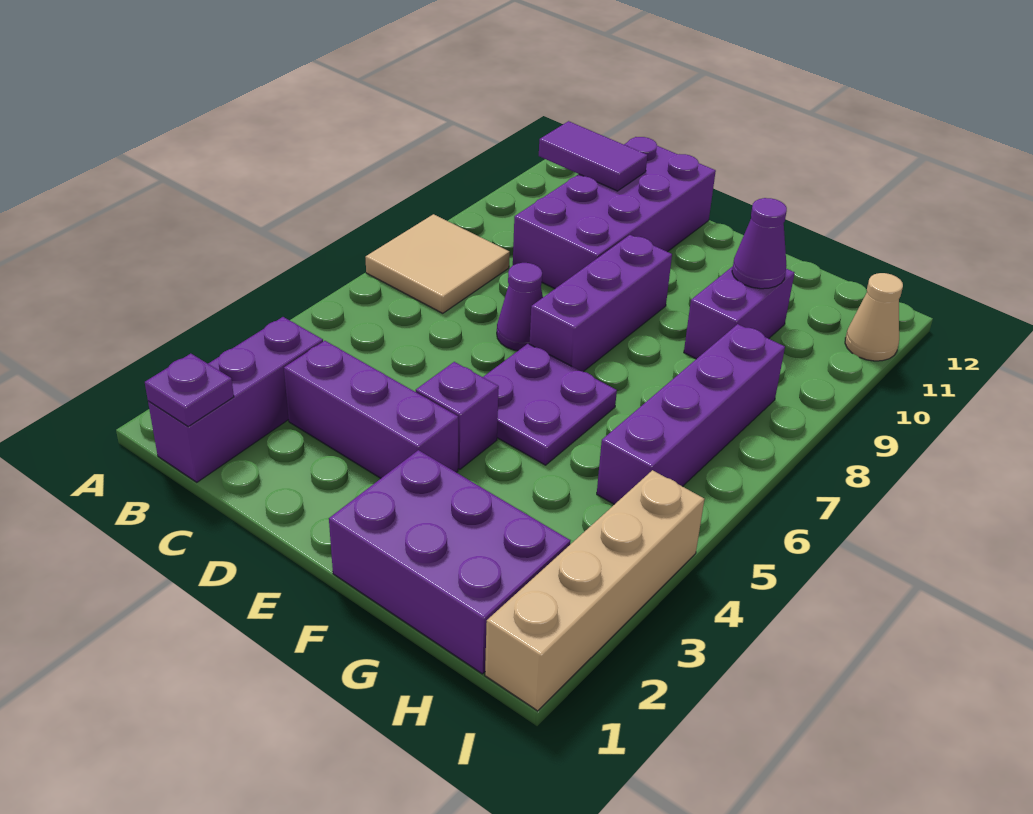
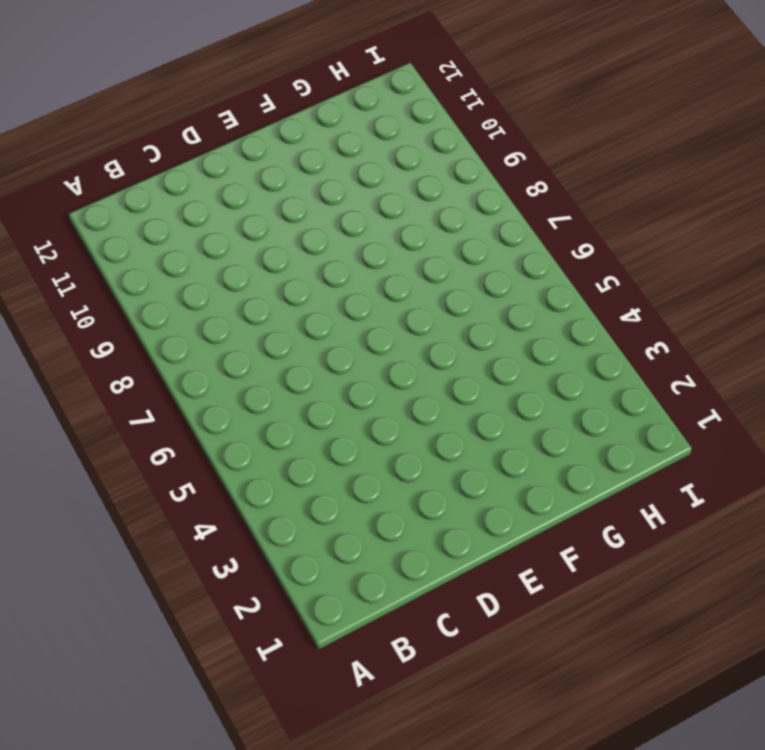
none -> tan tile A7:B8 level 1
none -> purple brick B1:B3 level 1
none -> purple brick C3:E3 level 1

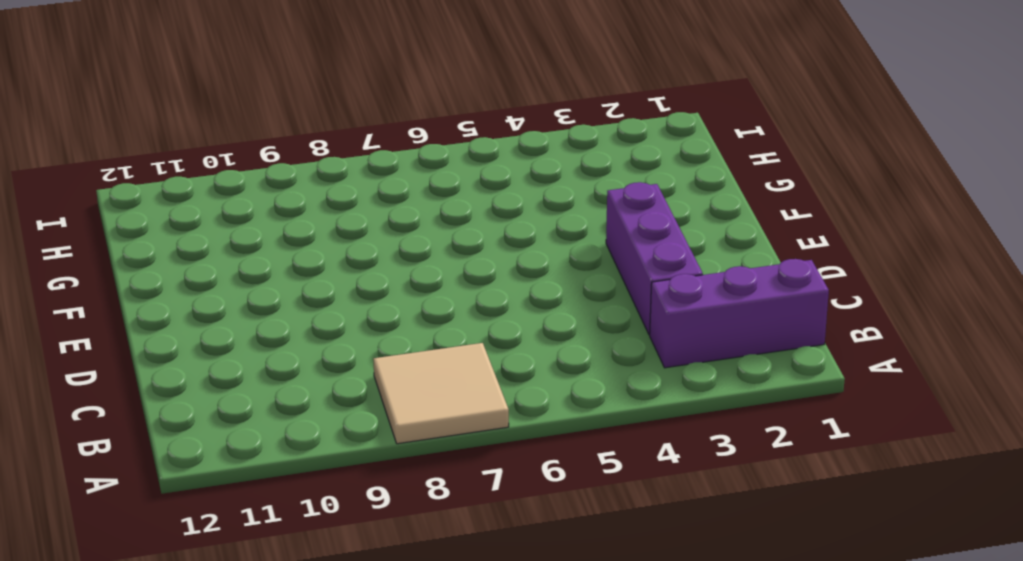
none -> purple brick C9:D12 level 1
none -> purple cone D7 level 1
none -> purple brick E4 level 1

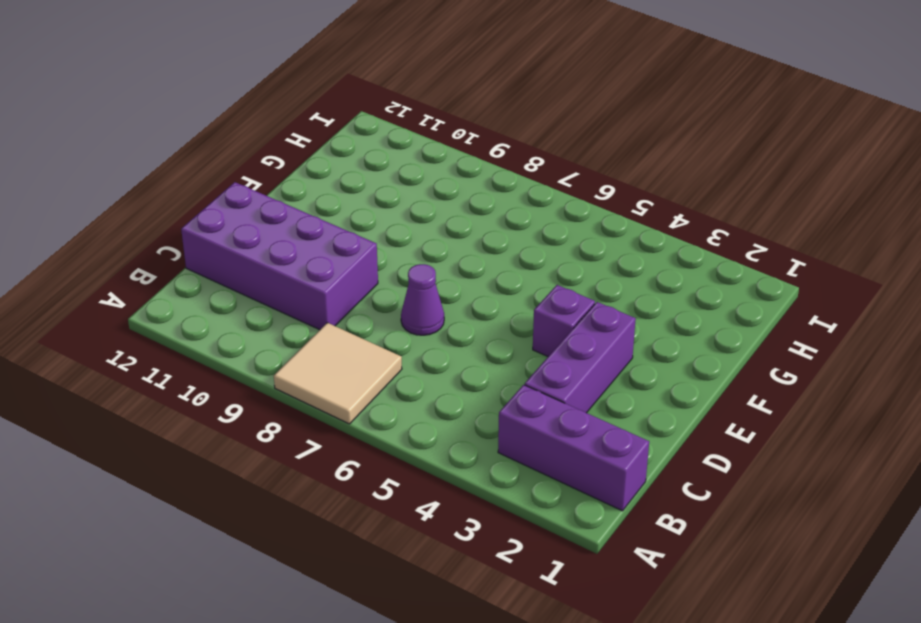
none -> purple plate E5:F6 level 1
none -> purple brick E7:E9 level 1
none -> purple brick F1:H2 level 1

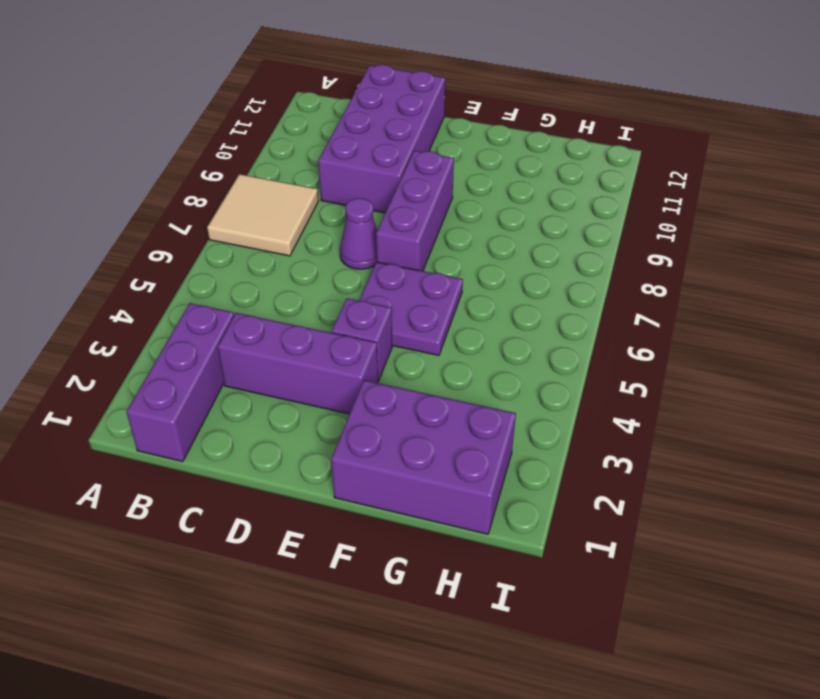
none -> purple brick G9:G10 level 1
none -> purple brick H5:H8 level 1
none -> tan brick I1:I4 level 1

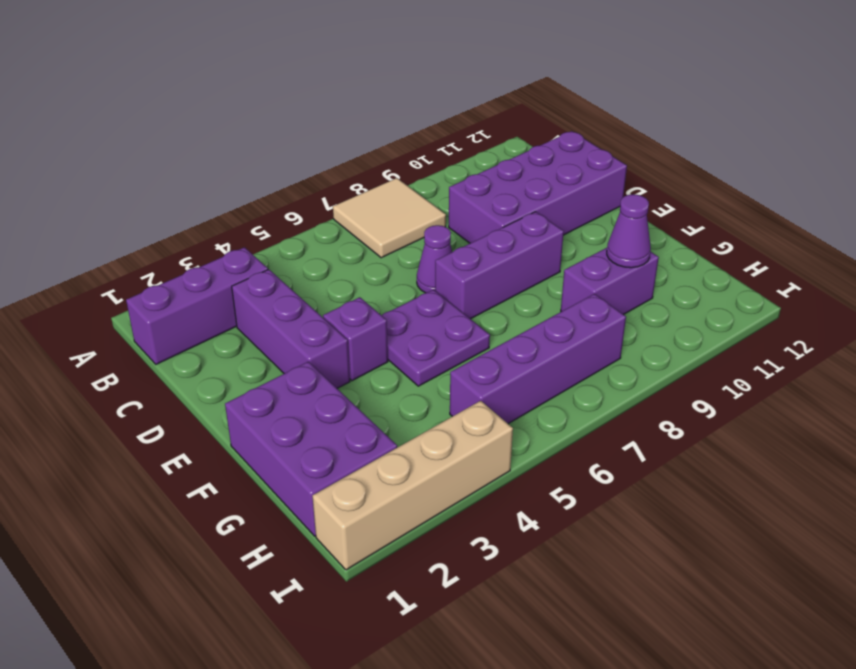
none -> tan cone I11 level 1
none -> purple plate B1 level 2
none -> purple tile B11:C11 level 2

